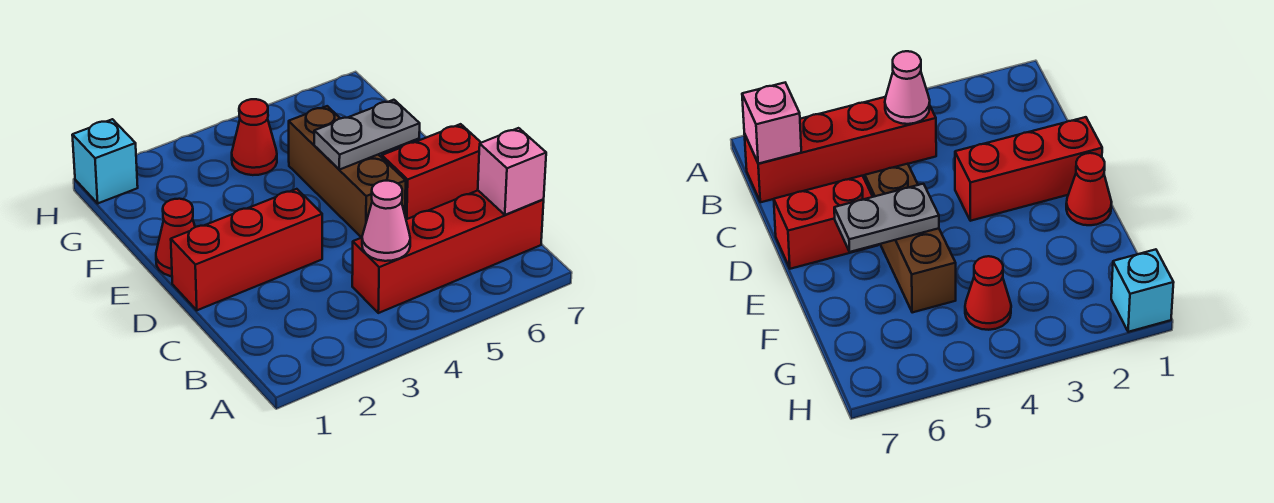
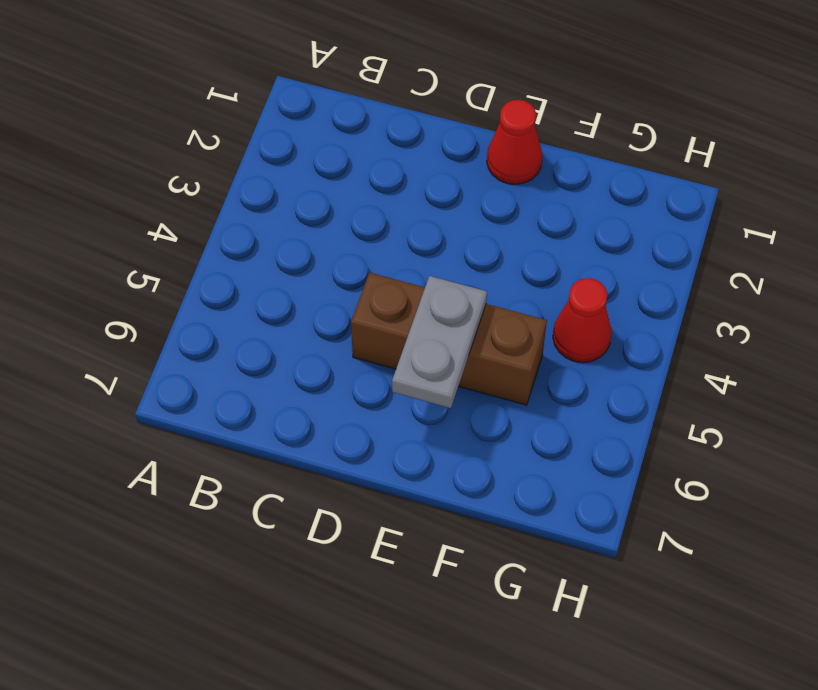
none -> red brick B4:B7 level 1
none -> red brick D1:D3 level 1

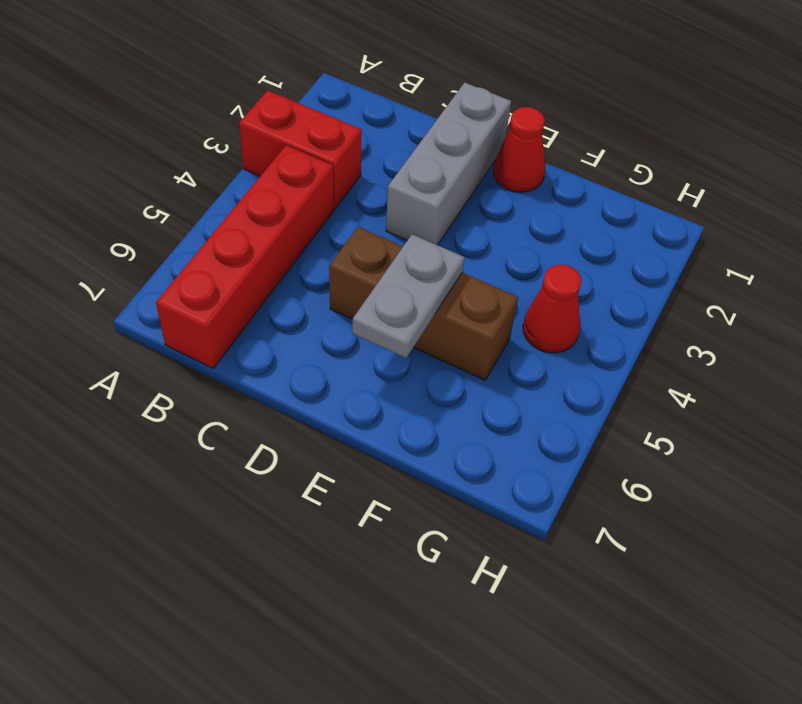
red brick A3:B3 level 1 -> red brick D6:D7 level 1
grey brick D1:D3 level 1 -> red brick D1:D3 level 1
none -> cyan brick H1 level 1
none -> pink cone B4 level 2

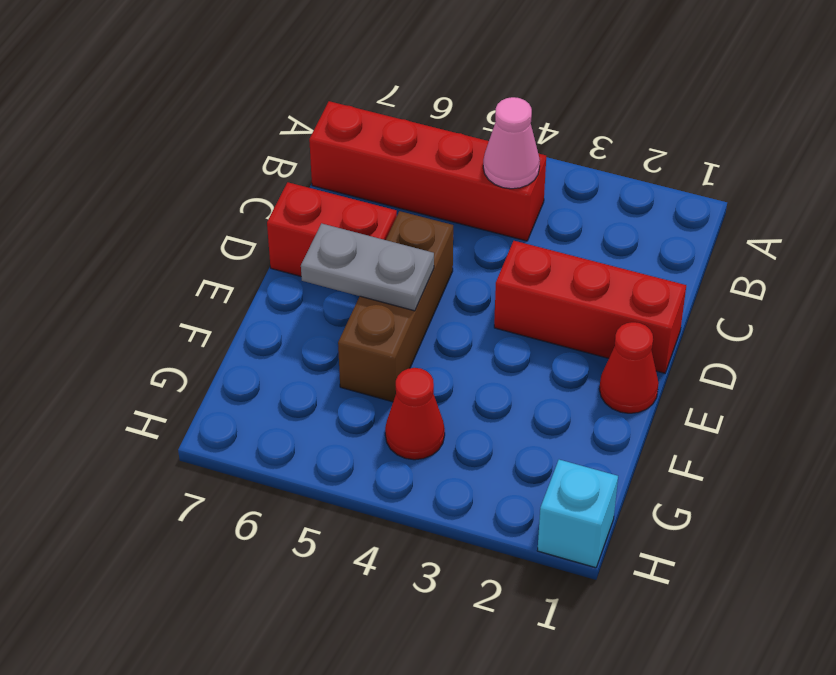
none -> pink brick B7 level 2

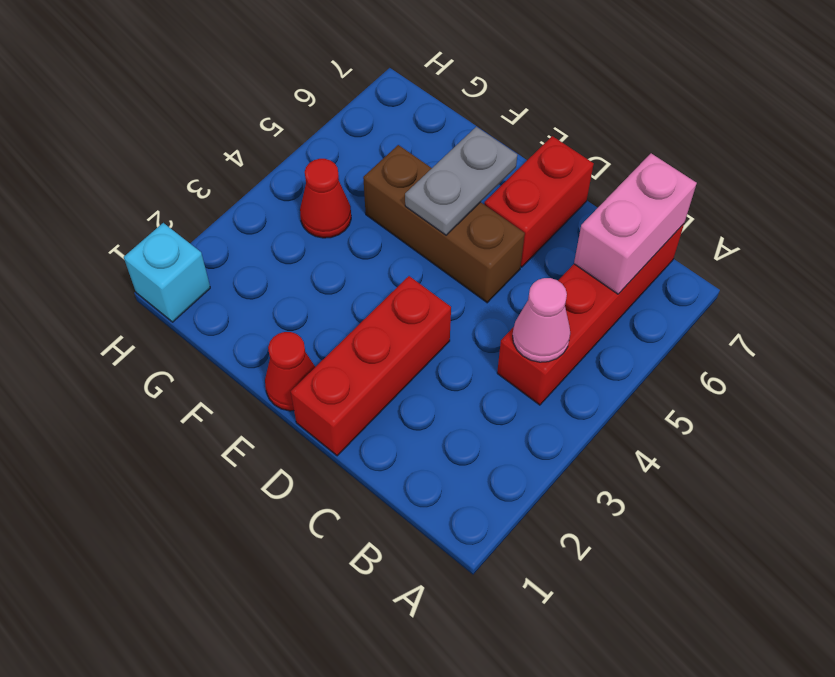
pink brick B6:B7 level 2 -> pink brick B7 level 2

